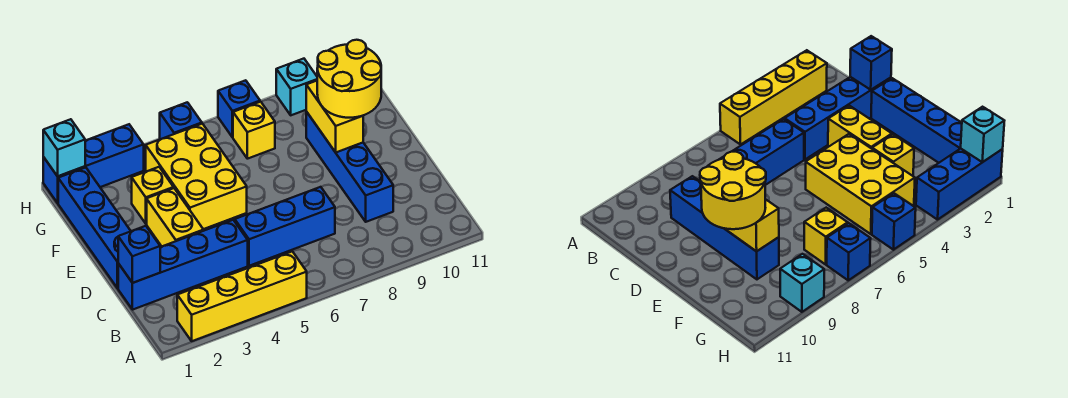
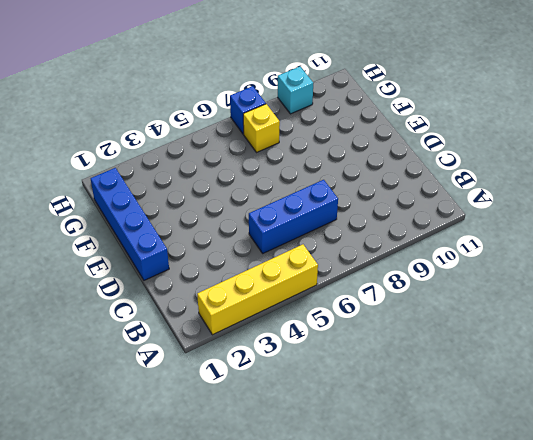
none -> blue brick C1:C4 level 1
none -> blue brick C9:F9 level 1
none -> yellow brick D3:E3 level 1

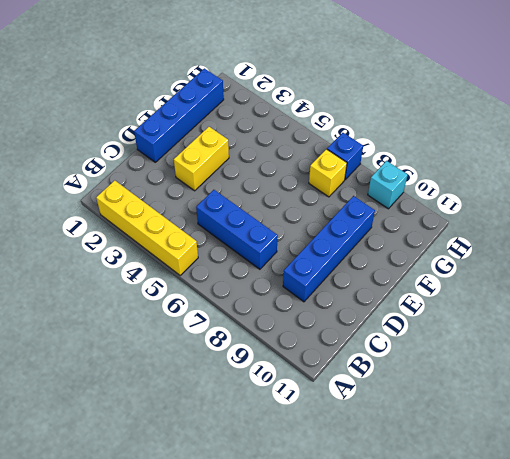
none -> blue brick C1:C4 level 1
none -> yellow brick E4:G5 level 1
none -> yellow brick F3 level 1

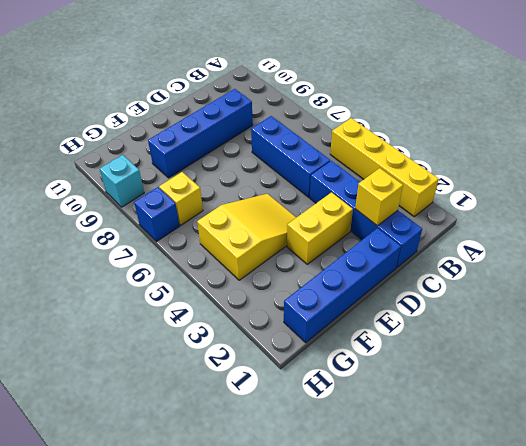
yellow brick C2 level 2 -> yellow brick F3 level 1
yellow slope E4:G5 level 1 top G -> yellow brick E4:G5 level 1
none -> blue brick H1:H3 level 1
none -> blue brick H5 level 1
none -> blue brick C1 level 2

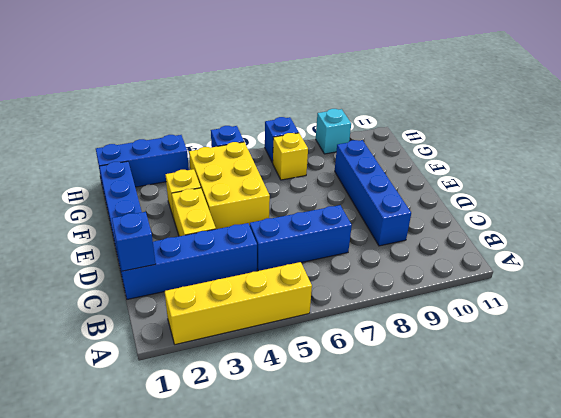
none -> yellow brick E9:F9 level 2
none -> cyan brick H1 level 2
none -> yellow round brick E9:F10 level 3

